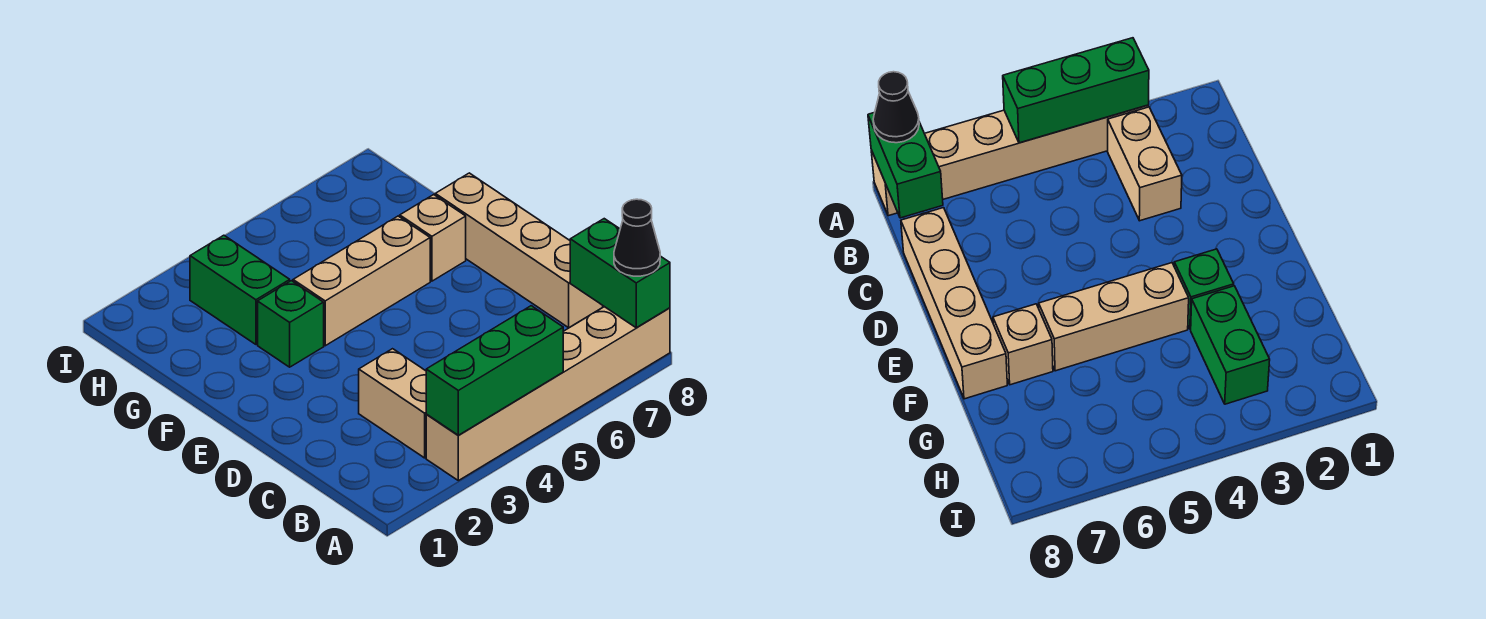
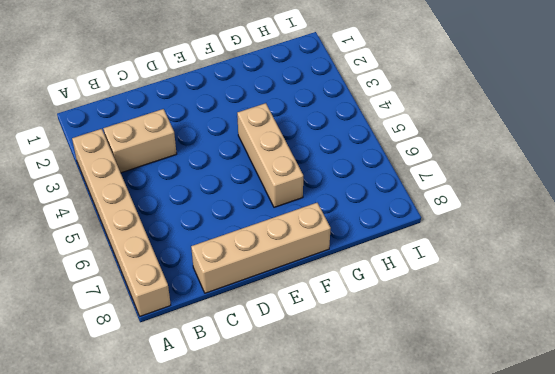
none -> green brick F3 level 1
none -> tan brick F7 level 1

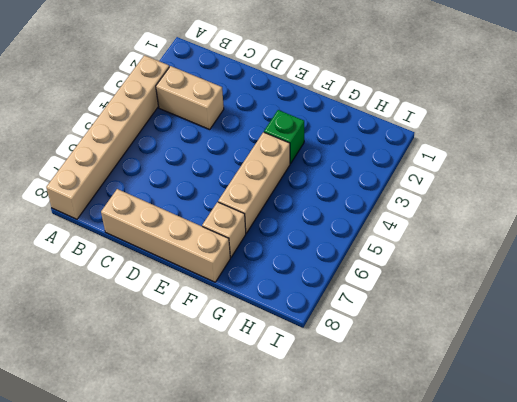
none -> green brick G3:H3 level 1
none -> green brick A3:A5 level 2

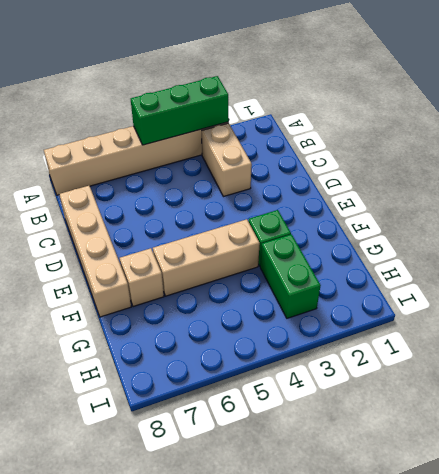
none -> green brick A8:B8 level 2
none -> black cone A8 level 3

